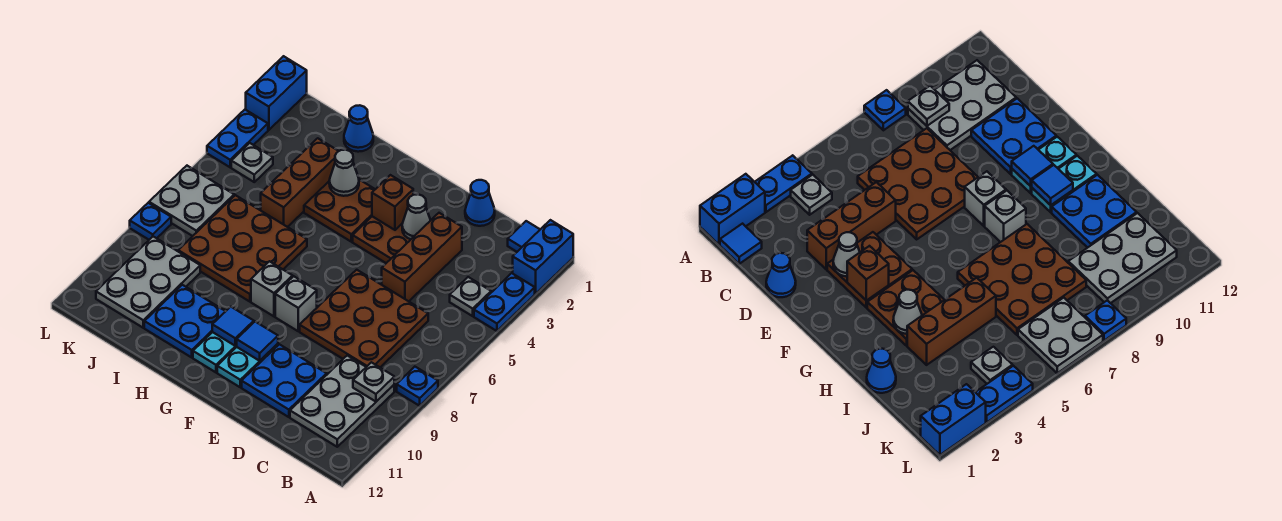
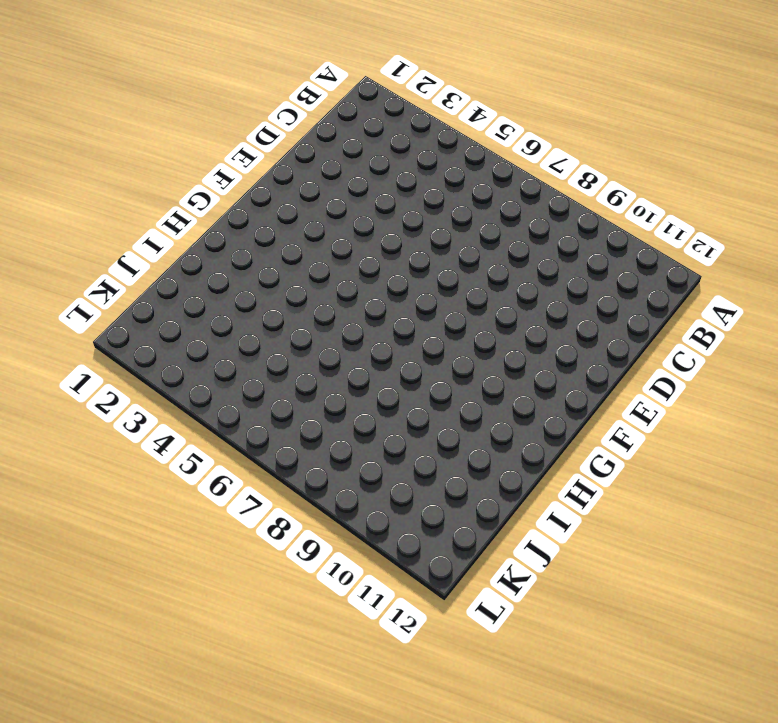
none -> blue brick A1:A2 level 1
none -> blue plate A3:A4 level 1
none -> blue plate A8 level 1
none -> blue tile B1 level 1

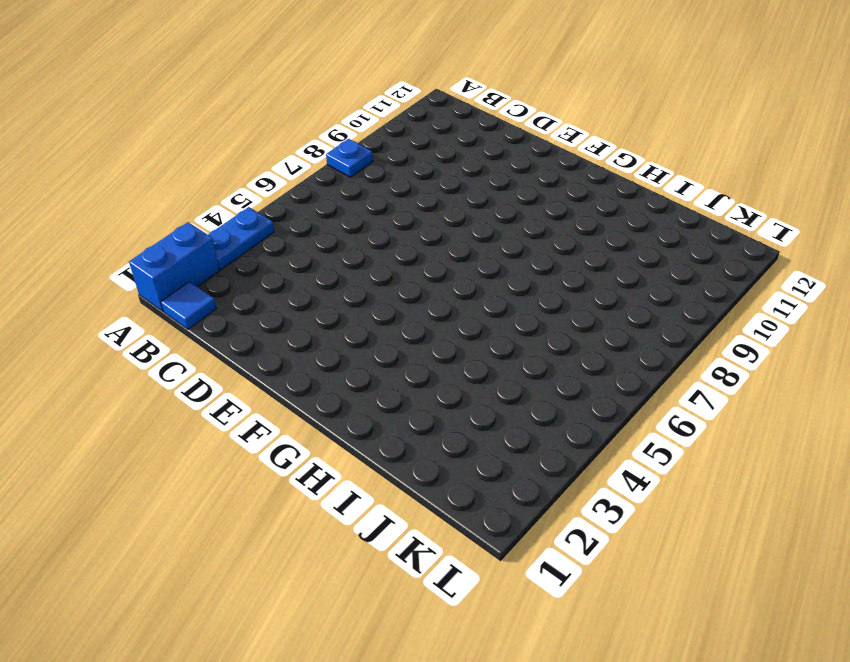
none -> grey plate B4 level 1
none -> grey plate B9:C11 level 1
none -> brown plate C6:E8 level 1
none -> blue cone D1 level 1

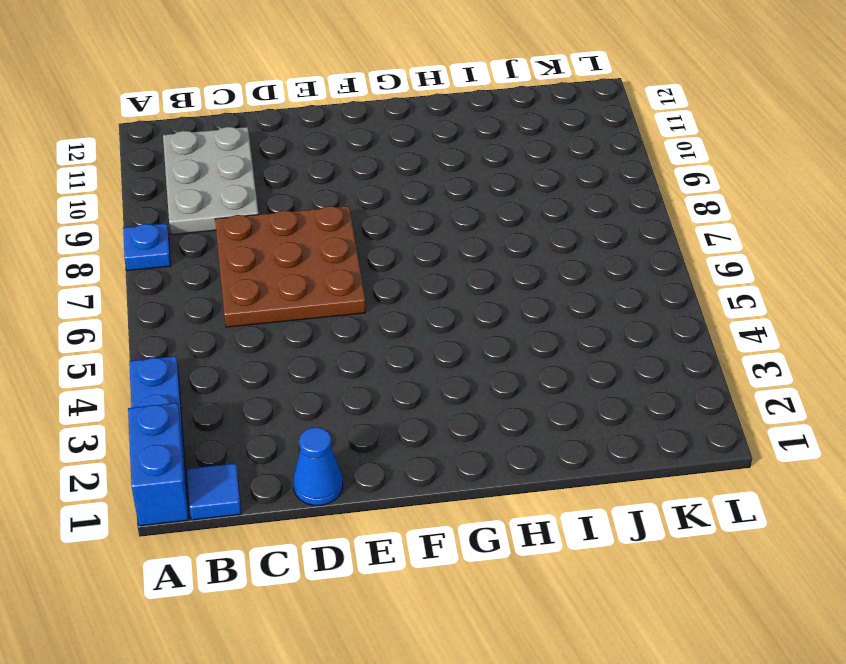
none -> grey plate B4 level 1
none -> brown brick D3:D5 level 1
none -> blue plate D10:E11 level 1
none -> brown plate E3:F4 level 1

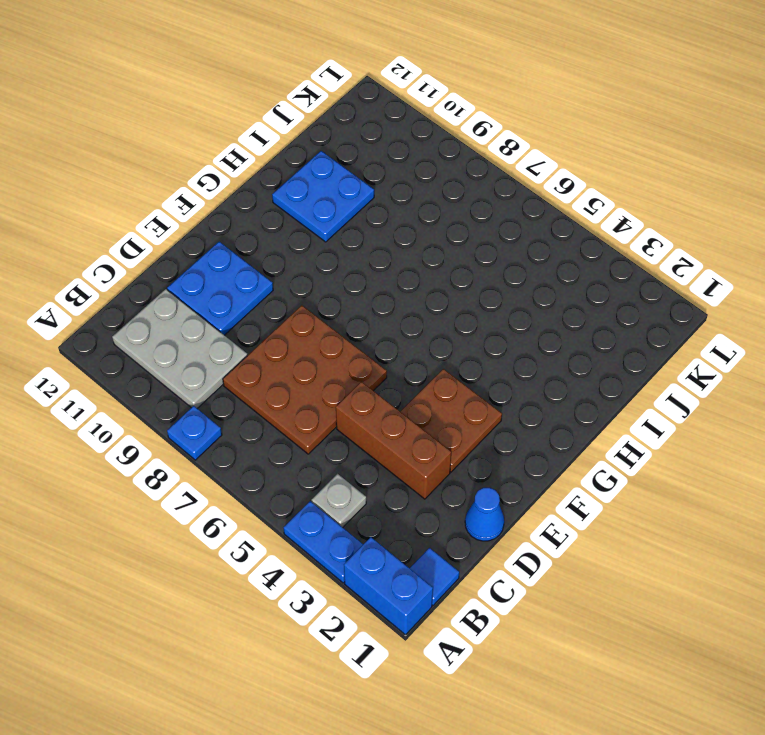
none -> grey brick F8 level 1
none -> cyan plate F10:F11 level 1
none -> brown plate G3:H4 level 1
none -> grey brick G8 level 1

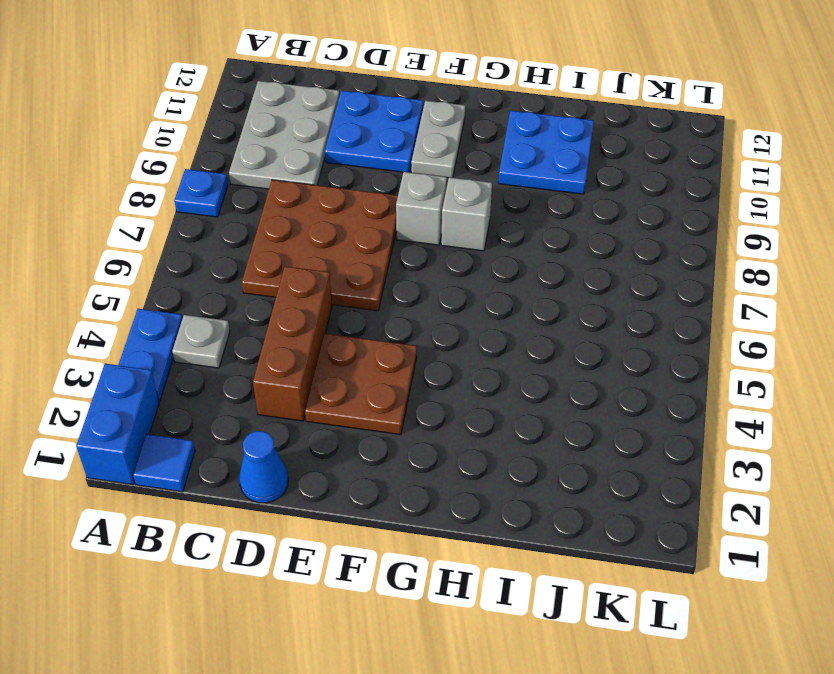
grey plate F10:F11 level 1 -> cyan plate F10:F11 level 1
none -> brown plate G3:H4 level 1
none -> cyan plate G10:G11 level 1
none -> brown plate H6:J8 level 1
none -> blue cone I1 level 1

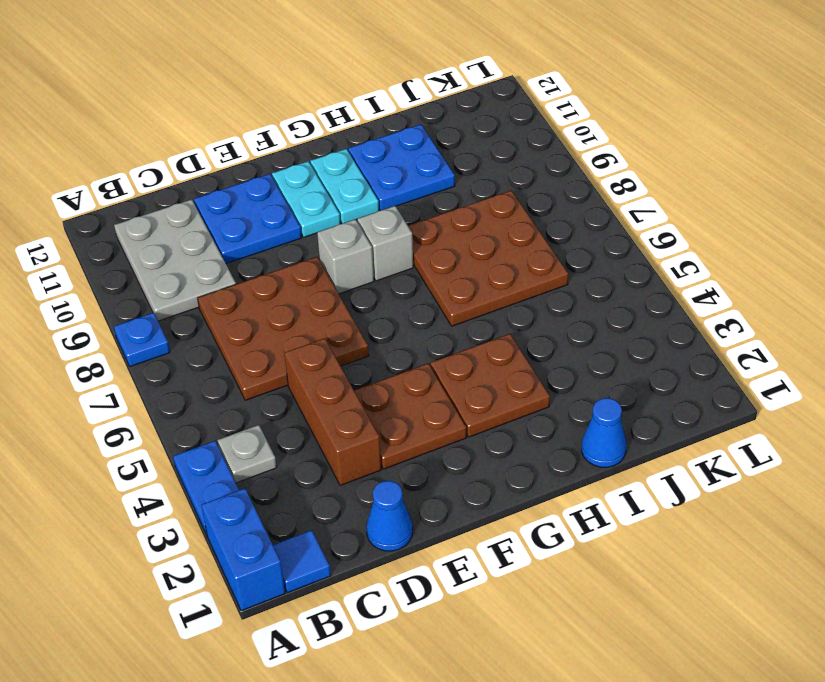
none -> brown brick I3:I5 level 1
none -> grey plate J9:K11 level 1
none -> grey plate K4 level 1
none -> grey plate K6:L7 level 1

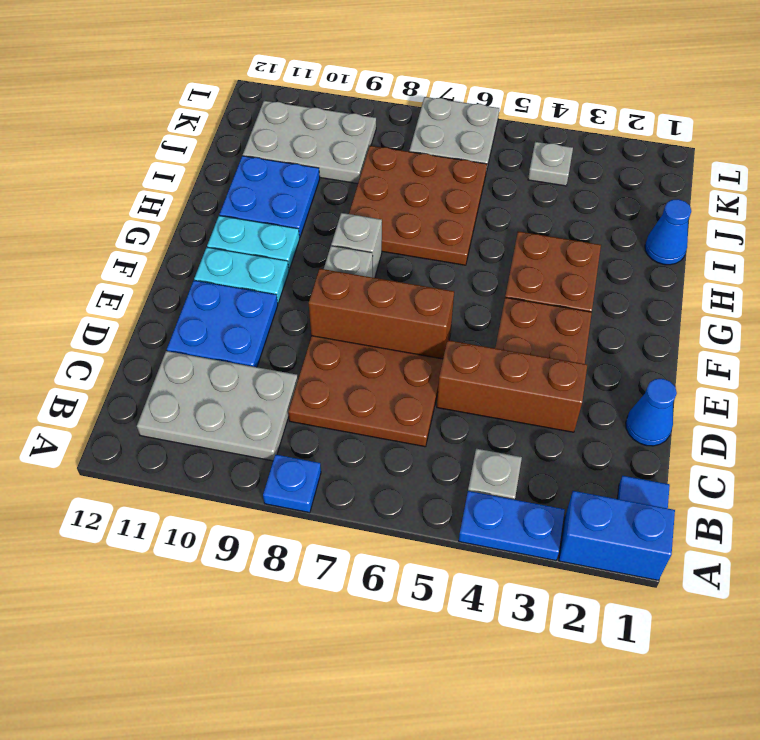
brown brick E6:E8 level 2 -> brown brick I3:I5 level 1
none -> blue brick L1:L2 level 1
none -> blue plate L3:L4 level 1
none -> blue plate L8 level 1
none -> grey plate B9 level 2

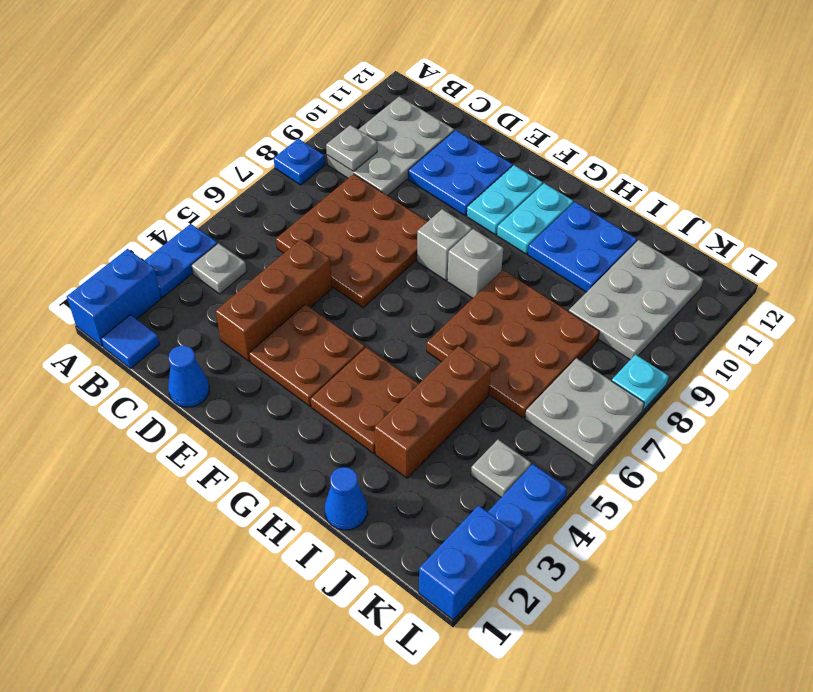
cyan plate L8 level 1 -> blue plate L8 level 1
none -> grey cone E3 level 2
none -> brown brick F3 level 2
none -> blue tile F10 level 2
none -> blue tile G10 level 2

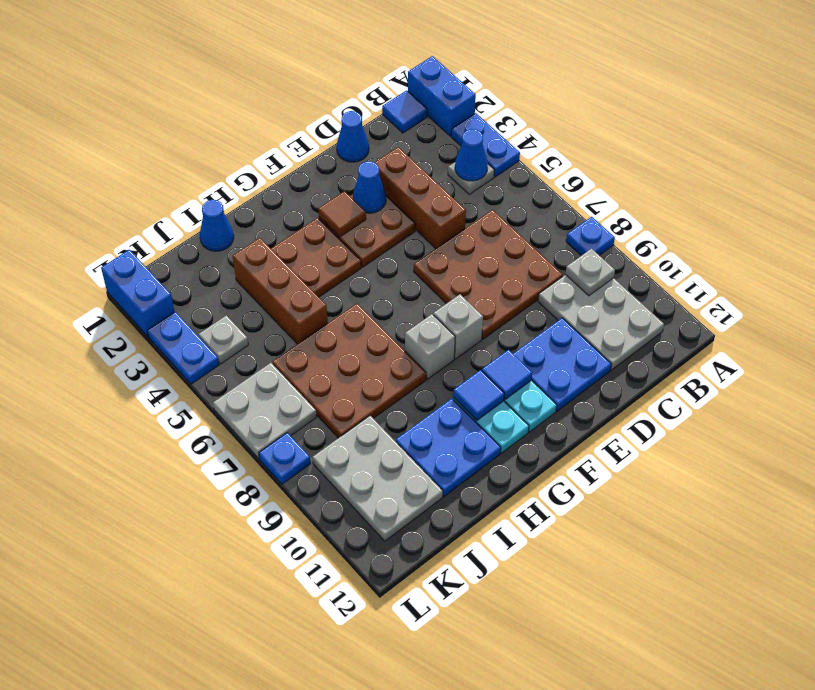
blue cone B4 level 2 -> none
blue cone E3 level 2 -> grey cone E3 level 2
brown tile F3 level 2 -> brown brick F3 level 2
none -> grey cone H3 level 2

